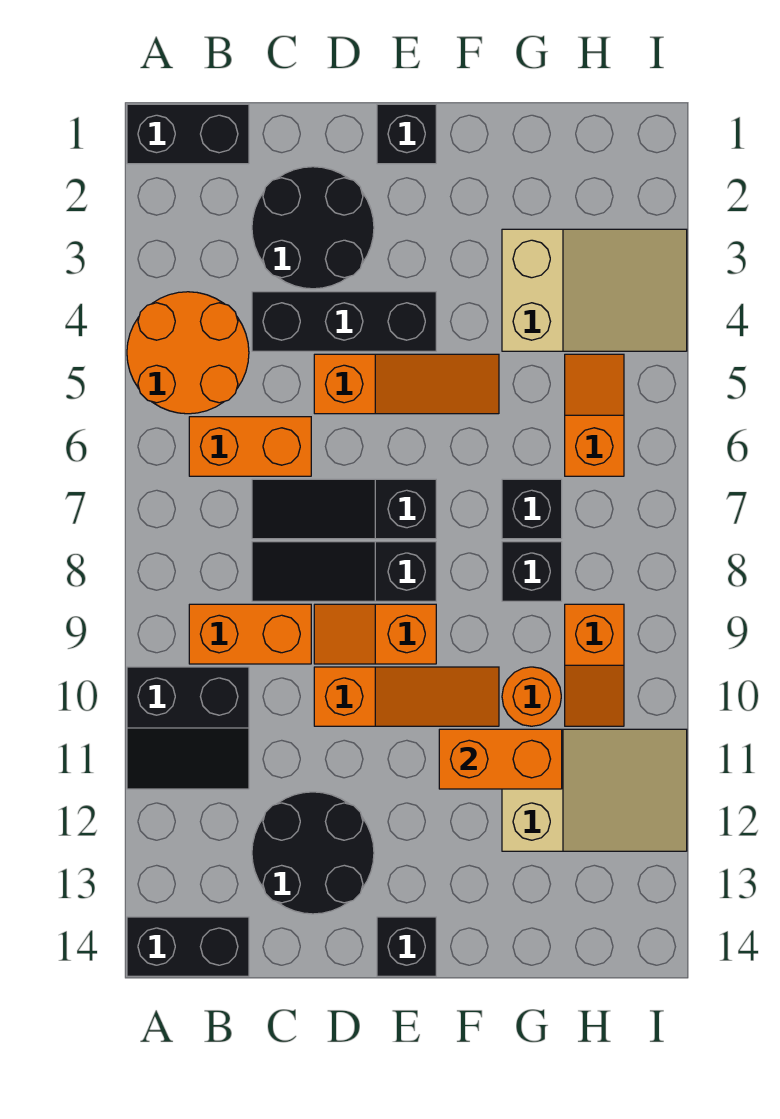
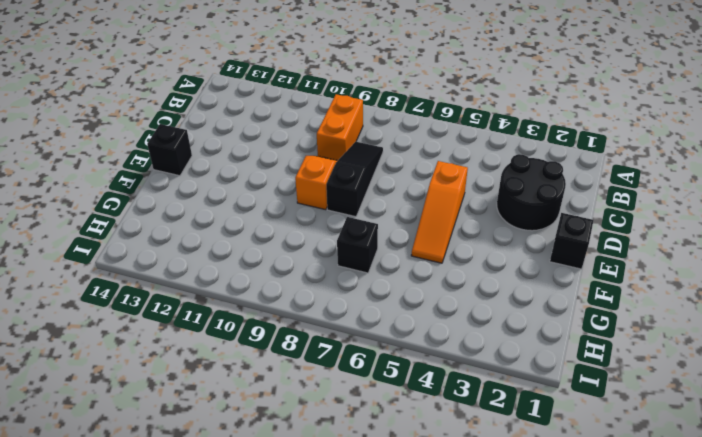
none -> black brick A1:B1 level 1
none -> orange round brick A4:B5 level 1
none -> black slope A10:B11 level 1 top 10

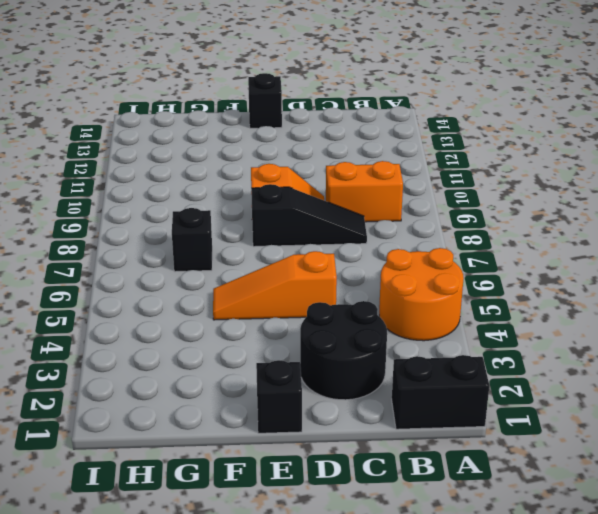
none -> black slope A10:B11 level 1 top 10
none -> black brick A14:B14 level 1
none -> orange brick B6:C6 level 1

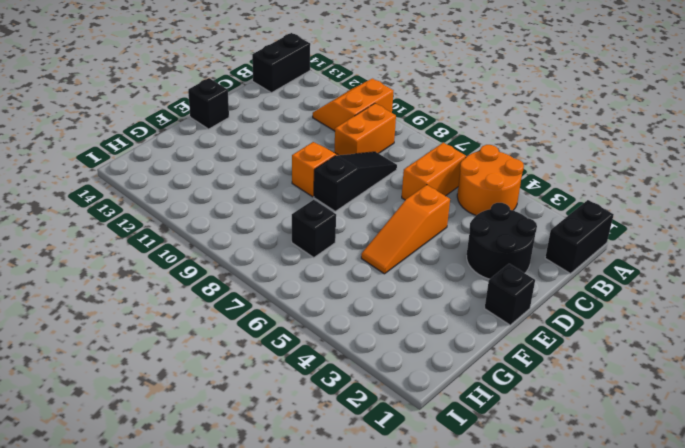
orange slope A10:B11 level 1 top 10 -> black slope A10:B11 level 1 top 10
none -> black brick C4:E4 level 1
none -> black slope C7:E7 level 1 top E
none -> black round brick C12:D13 level 1

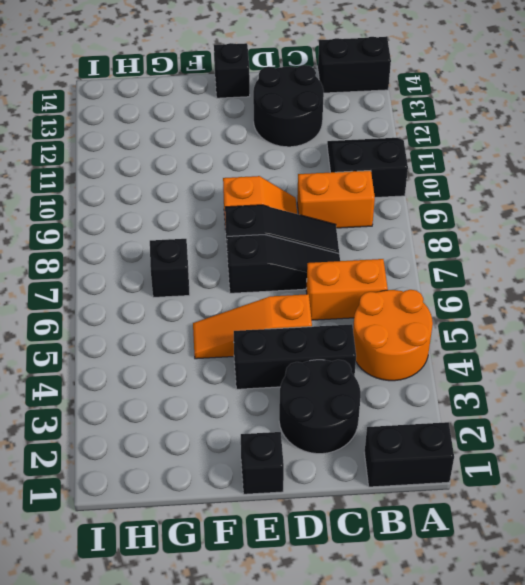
none -> orange slope D10:F10 level 1 top D
none -> tan slope G3:I4 level 1 top G
none -> black brick G8 level 1

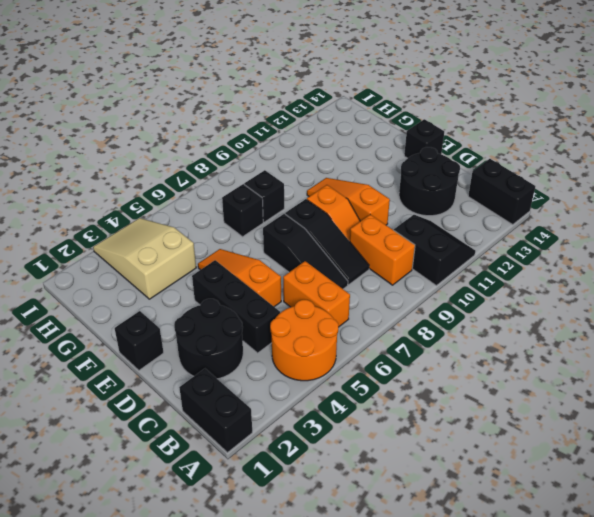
none -> orange round brick G10 level 1
none -> tan slope G11:I12 level 1 top G
none -> orange slope H5:H6 level 1 top 6

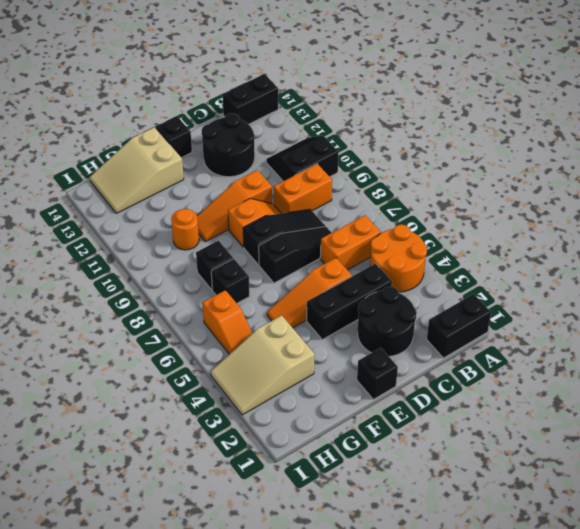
tan slope F13:H14 level 1 top F -> tan slope G11:I12 level 1 top G
none -> orange slope H9:H10 level 1 top 9
none -> orange brick F11:G11 level 2

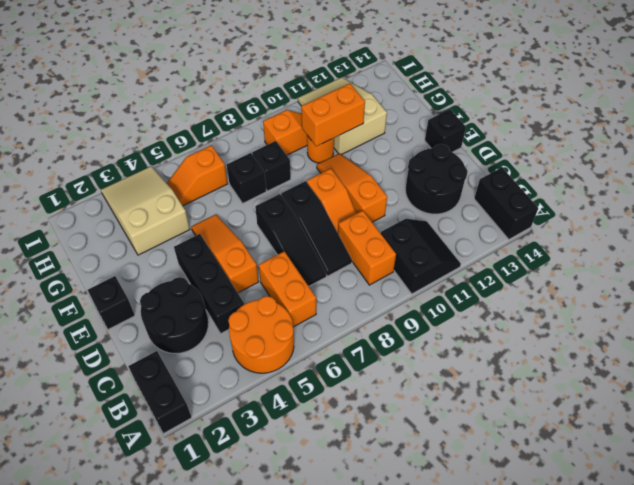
orange brick G10:G11 level 2 -> orange brick F11:G11 level 2

